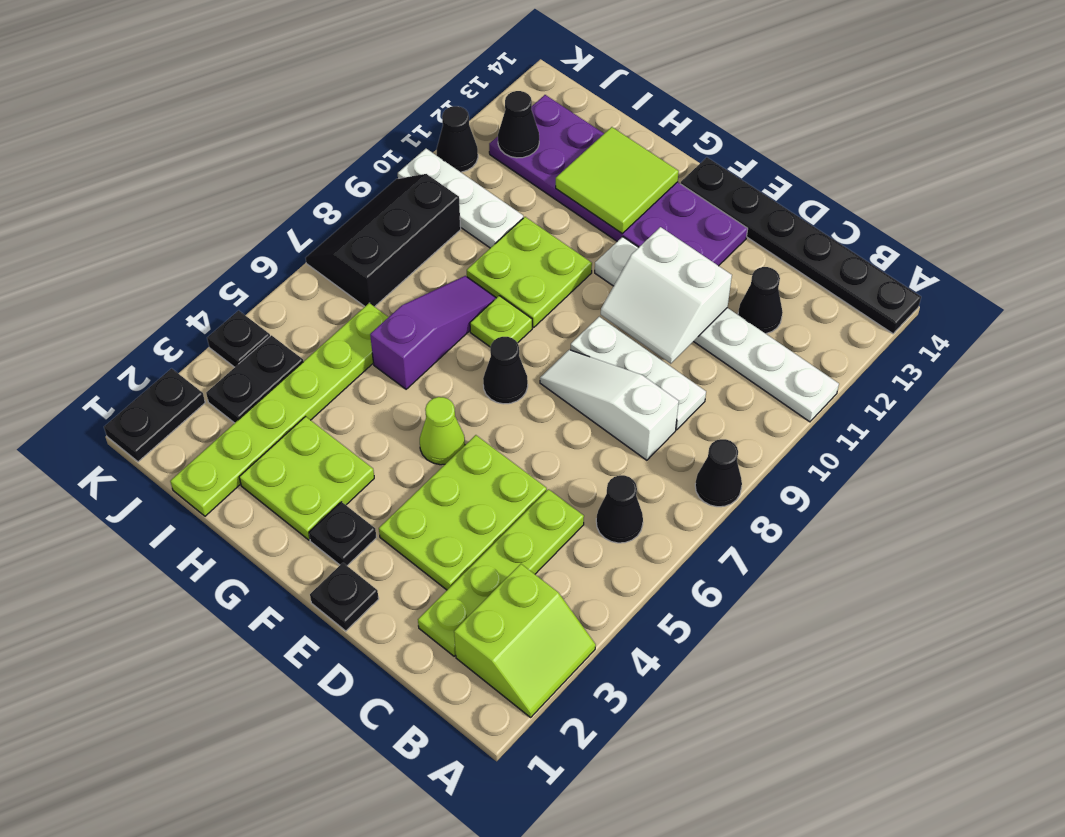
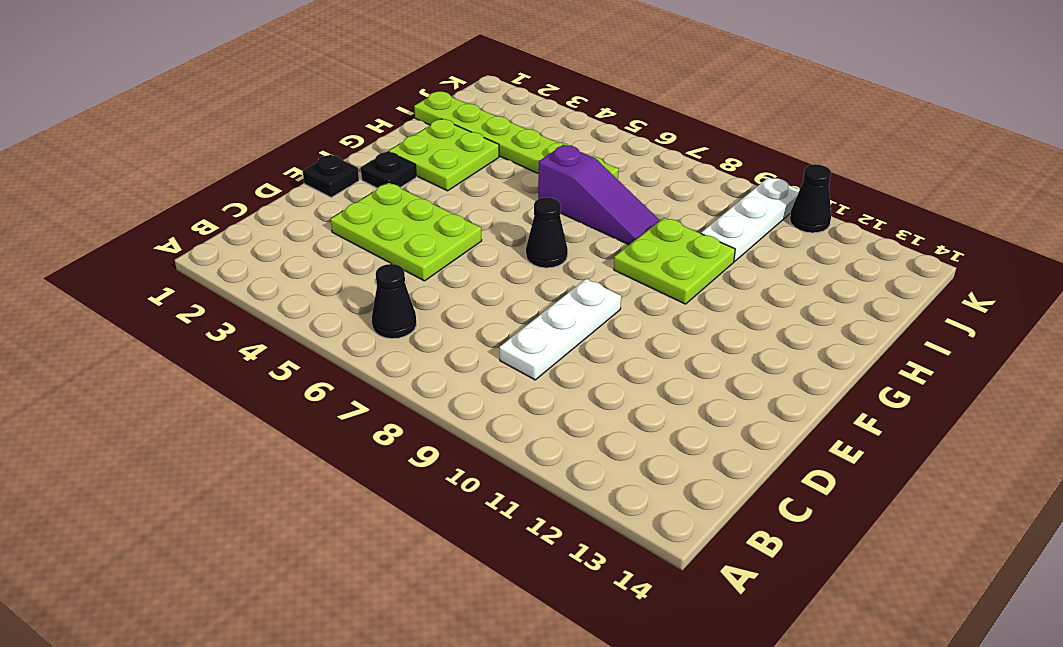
none -> lime slope A2:B3 level 1 top B
none -> black cone A8 level 1
none -> white plate A11:F11 level 1

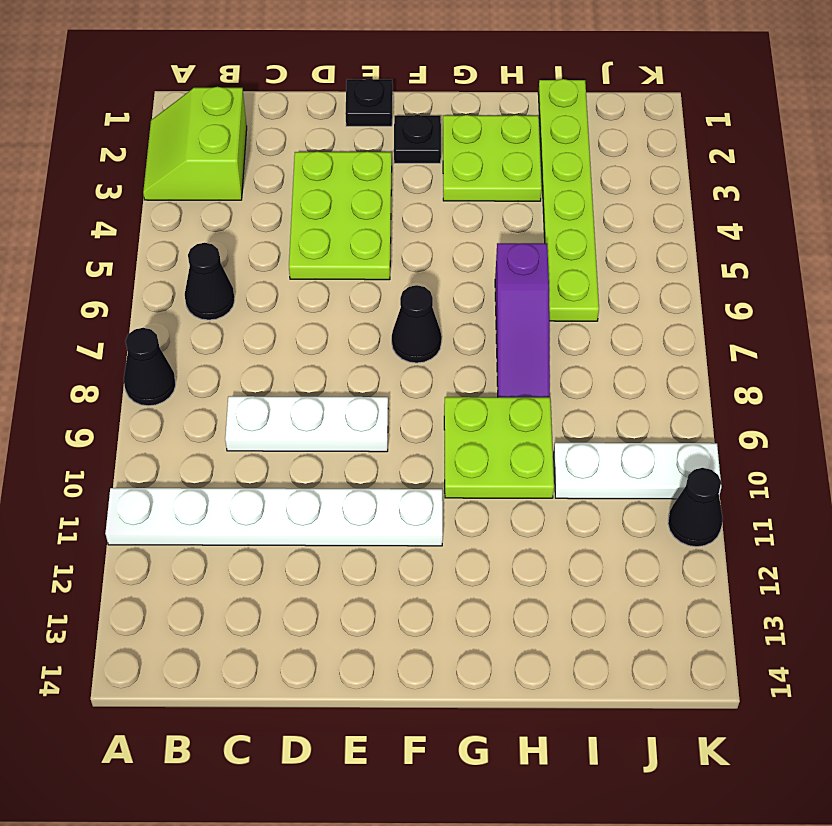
none -> black plate A14:F14 level 1
none -> lime plate C2:C5 level 1
none -> white slope C8:E8 level 1 top C

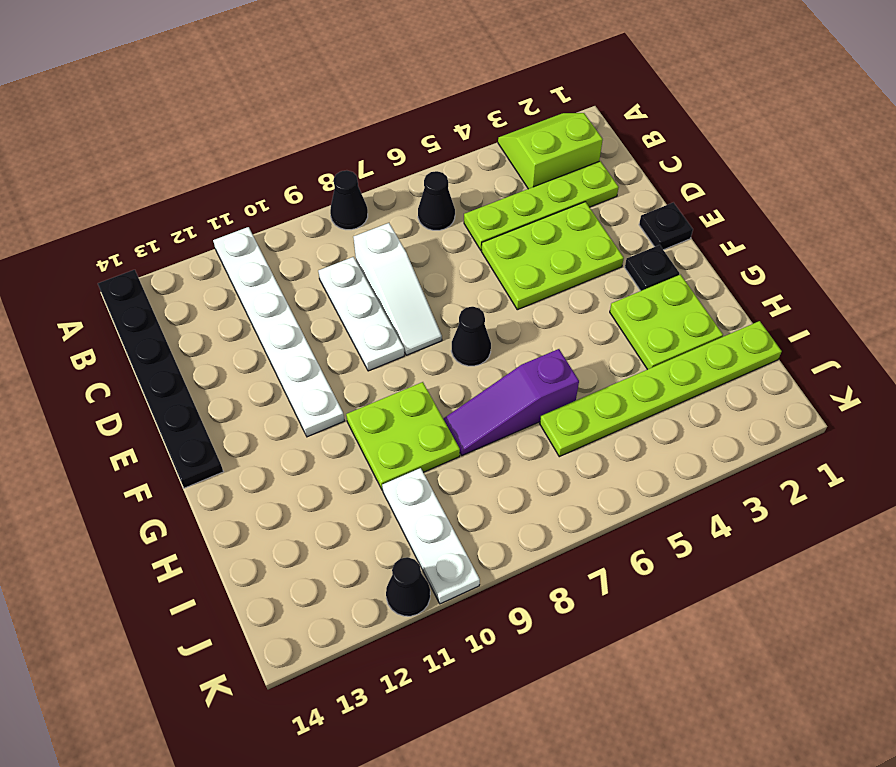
none -> black cone C12 level 1
none -> purple plate E12:J13 level 1
none -> lime cone F5 level 1

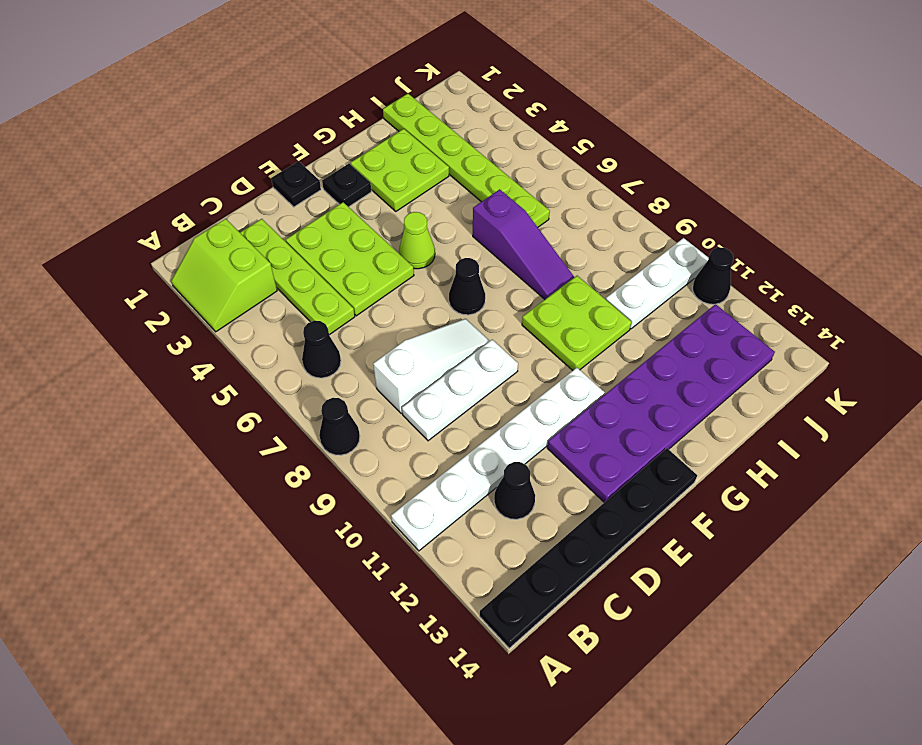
none -> lime plate G8 level 1
none -> black plate J3:J4 level 1
none -> black slope J7:K9 level 1 top J

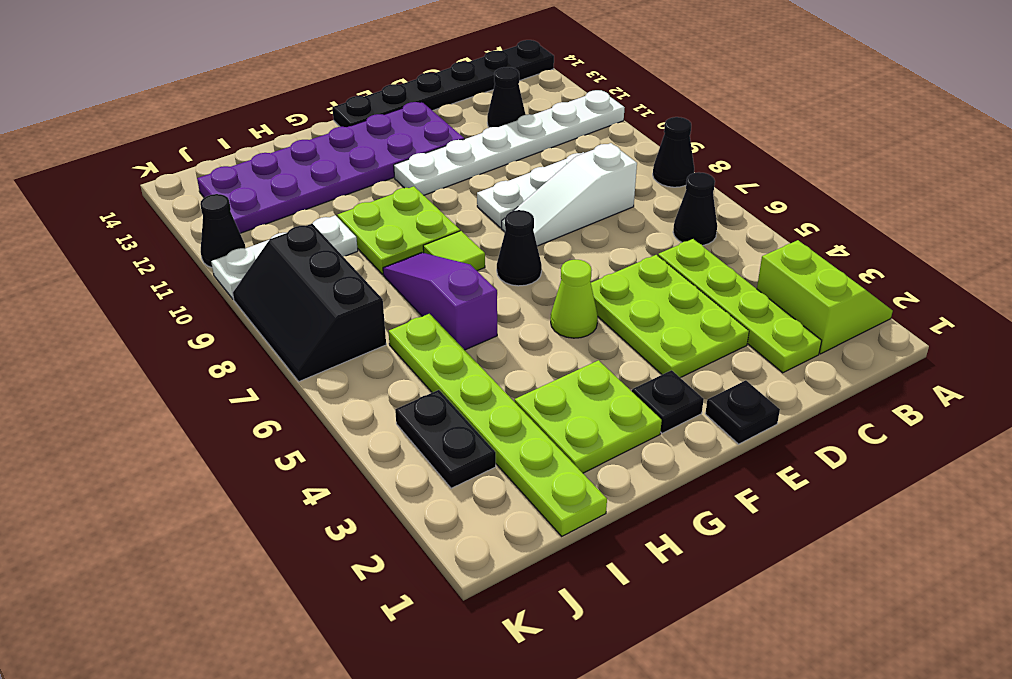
lime tile G8 level 1 -> lime plate G8 level 1
none -> black plate K1:K2 level 1
none -> black plate K4 level 1
none -> white slope D10:E11 level 2 top 11

